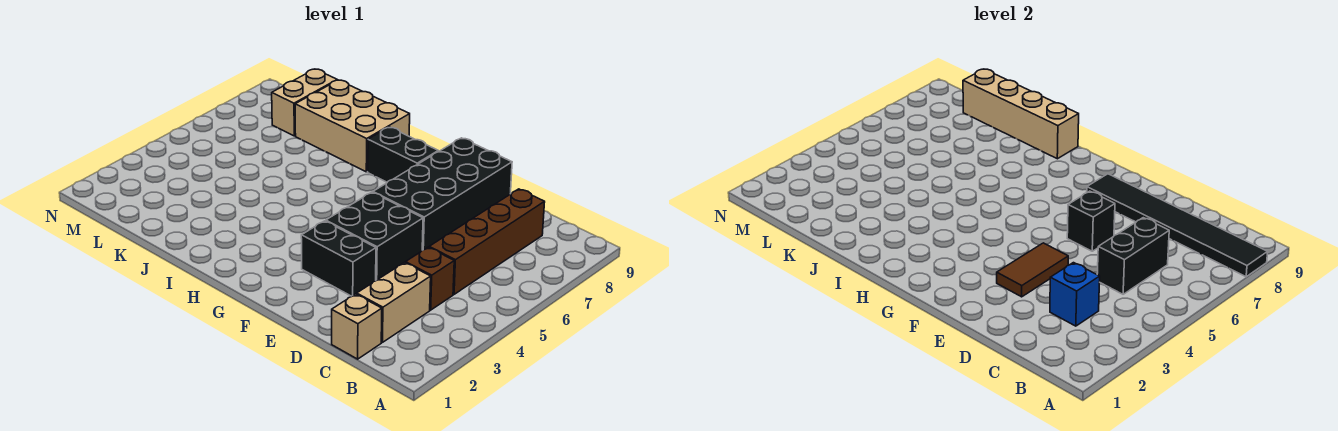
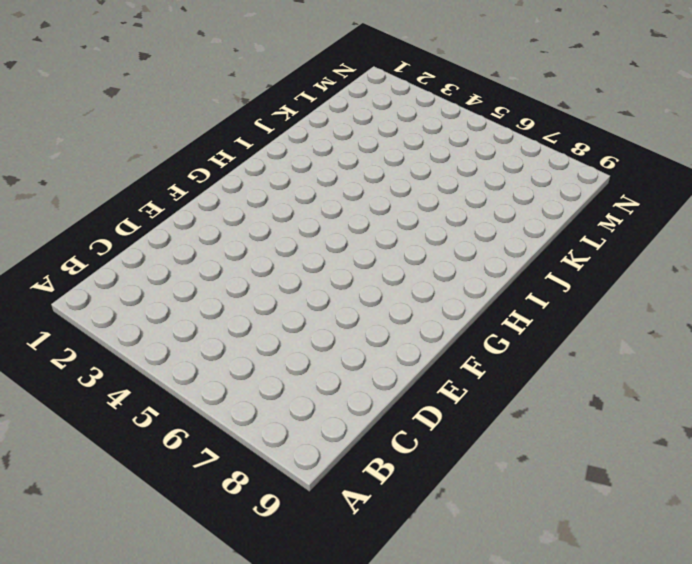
none -> tan brick C1 level 1
none -> tan brick C2:C3 level 1
none -> brown brick C4 level 1

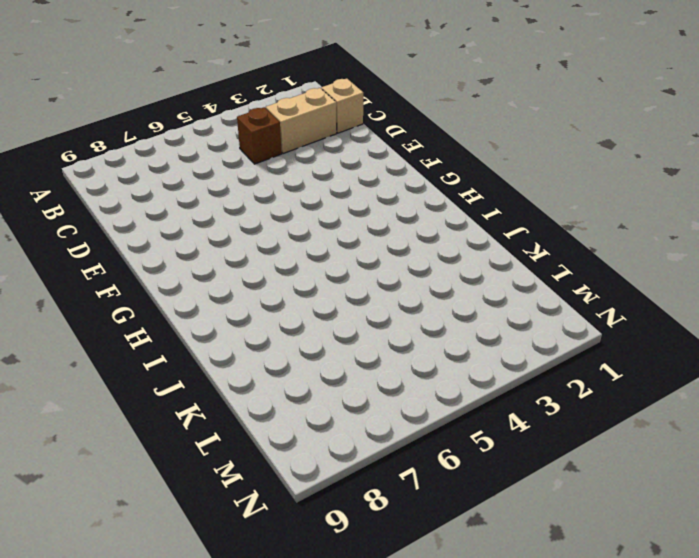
none -> brown brick C5:C8 level 1
none -> black brick E3:F3 level 1
none -> black brick E4:F5 level 1

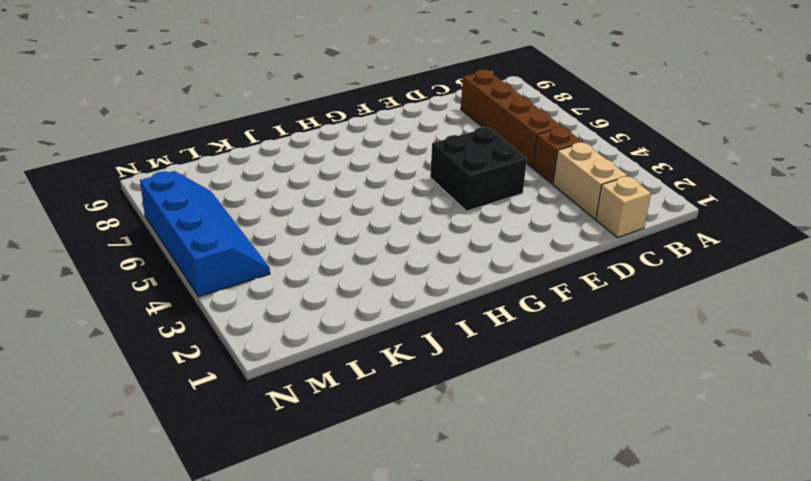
blue slope M4:N7 level 1 top N -> none
none -> black brick E3:F3 level 1
none -> black brick E6:F9 level 1
none -> black brick G8:H8 level 1

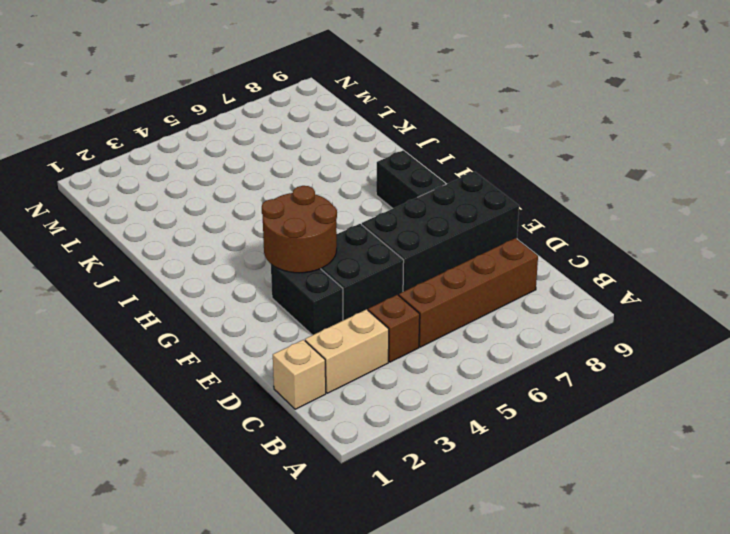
brown round brick F3:G4 level 2 -> none
none -> tan brick I8:K9 level 1
none -> tan brick L8:L9 level 1
none -> black tile A8:F8 level 2

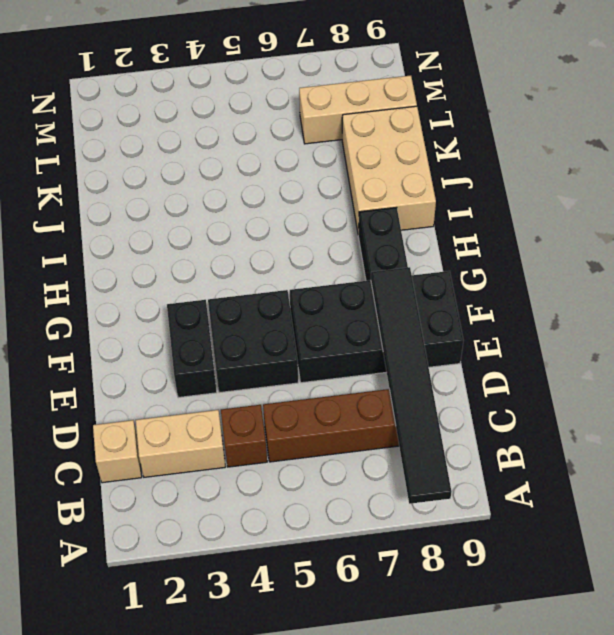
tan brick L7:L9 level 1 -> tan brick L8:L9 level 1
none -> blue brick C3 level 2
none -> black brick C5:C6 level 2
none -> brown tile E3:E4 level 2

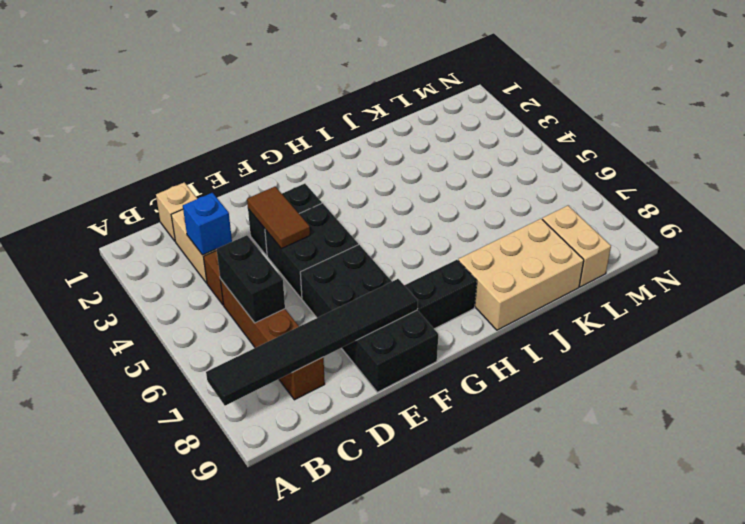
none -> black brick E6 level 2
none -> tan brick I9:L9 level 2

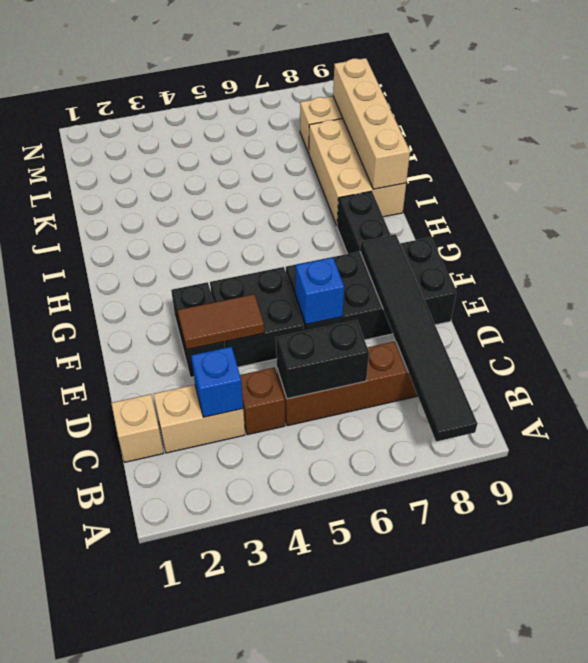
blue brick E6 level 2 -> black brick E6 level 2

